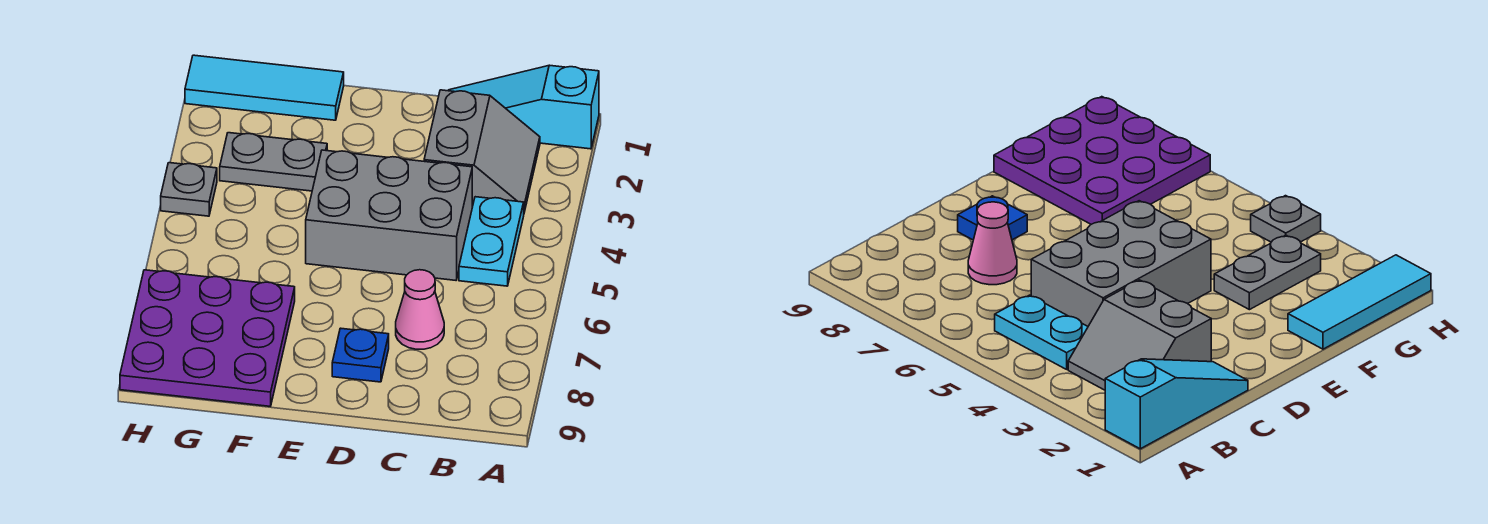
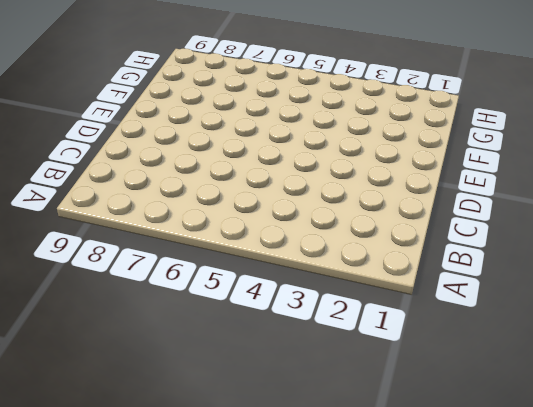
none -> cyan slope A1:C1 level 1 top A
none -> grey slope B2:C3 level 1 top C

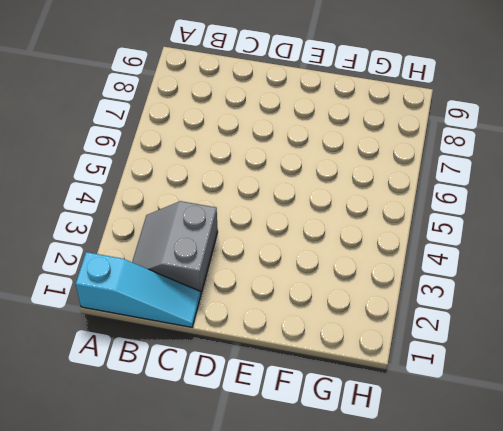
none -> cyan plate B4:B5 level 1
none -> grey brick C4:E5 level 1

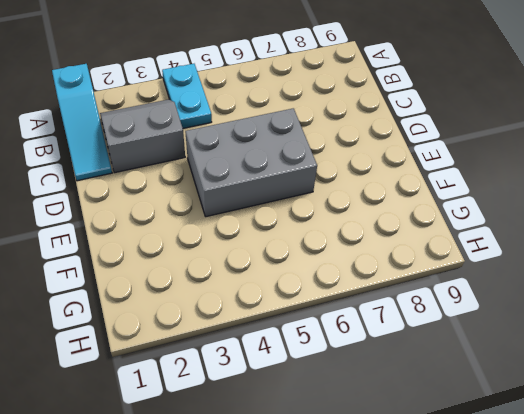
cyan plate A4:B4 level 1 -> cyan plate B4:B5 level 1
grey brick D4:E6 level 1 -> grey brick C4:E5 level 1
none -> pink cone C7 level 1
none -> blue plate D8 level 1

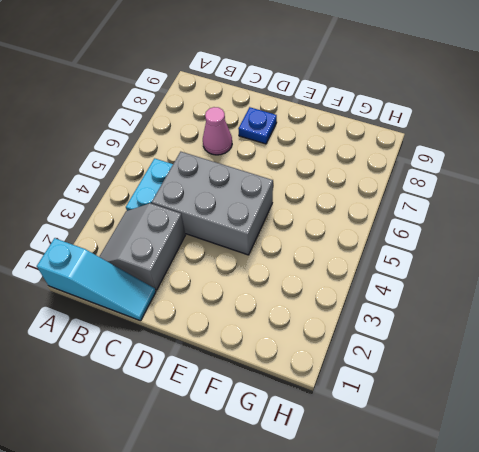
none -> cyan tile F1:H1 level 1
none -> grey plate F3:G3 level 1

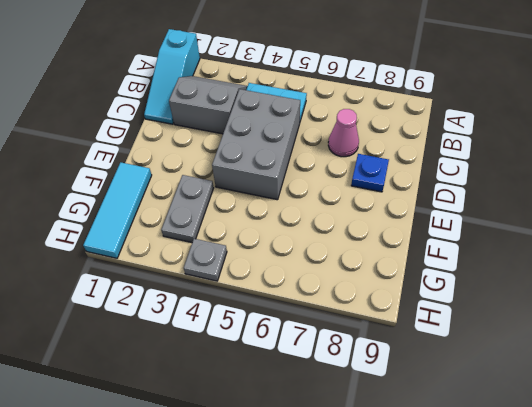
none -> purple plate F7:H9 level 1

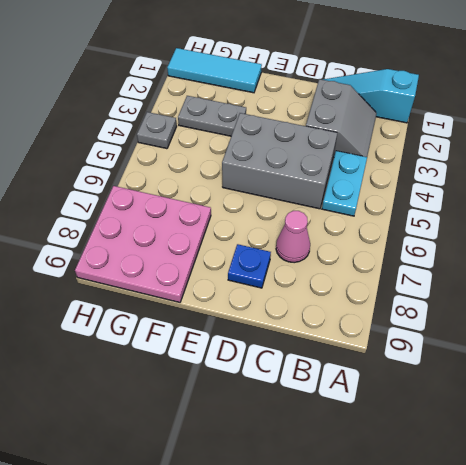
pink plate F7:H9 level 1 -> purple plate F7:H9 level 1

